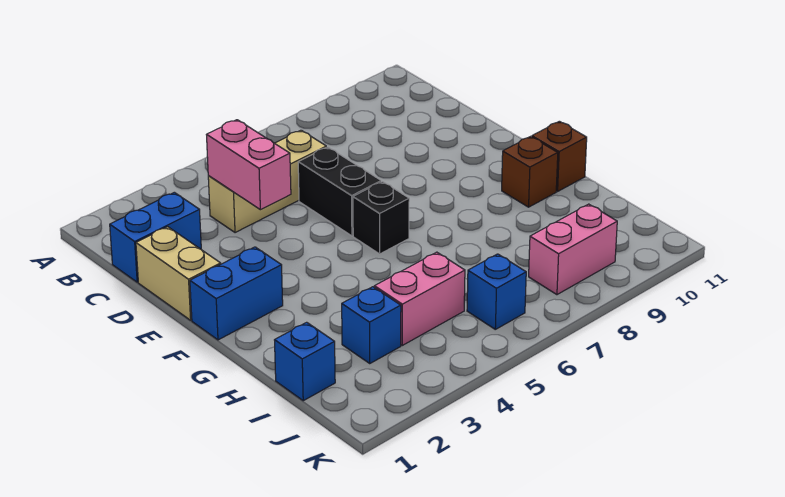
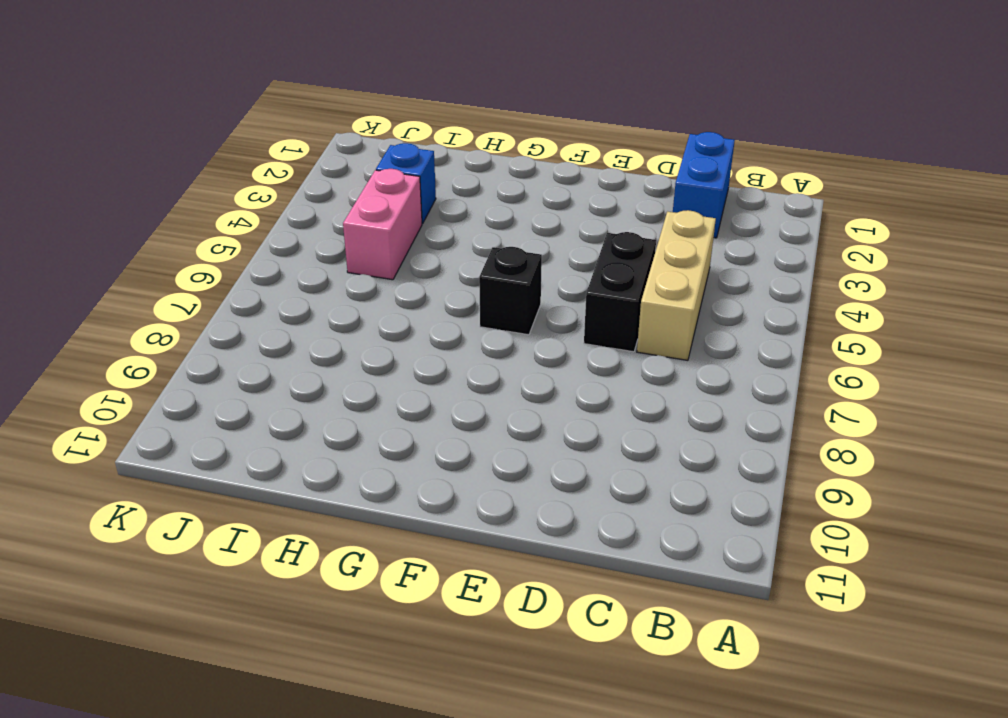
black brick D5:D6 level 1 -> black brick D6:E6 level 1
none -> tan brick D1:E1 level 1
none -> blue brick F1:F2 level 1
none -> brown brick G10 level 1

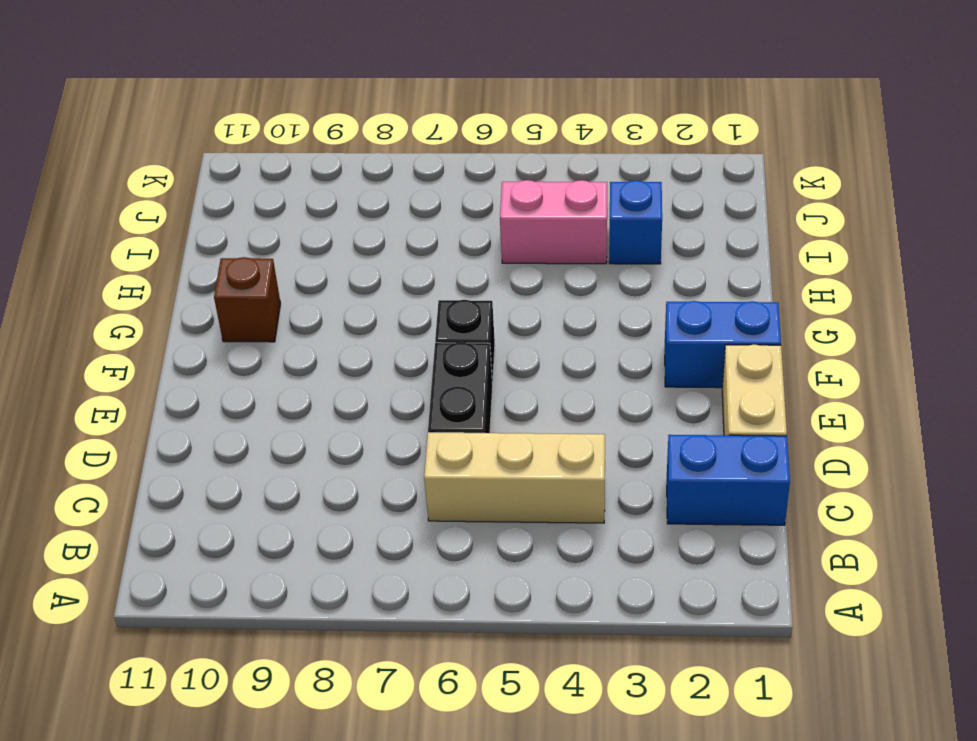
none -> brown brick G11 level 1
none -> blue brick I1 level 1
none -> blue brick J6 level 1

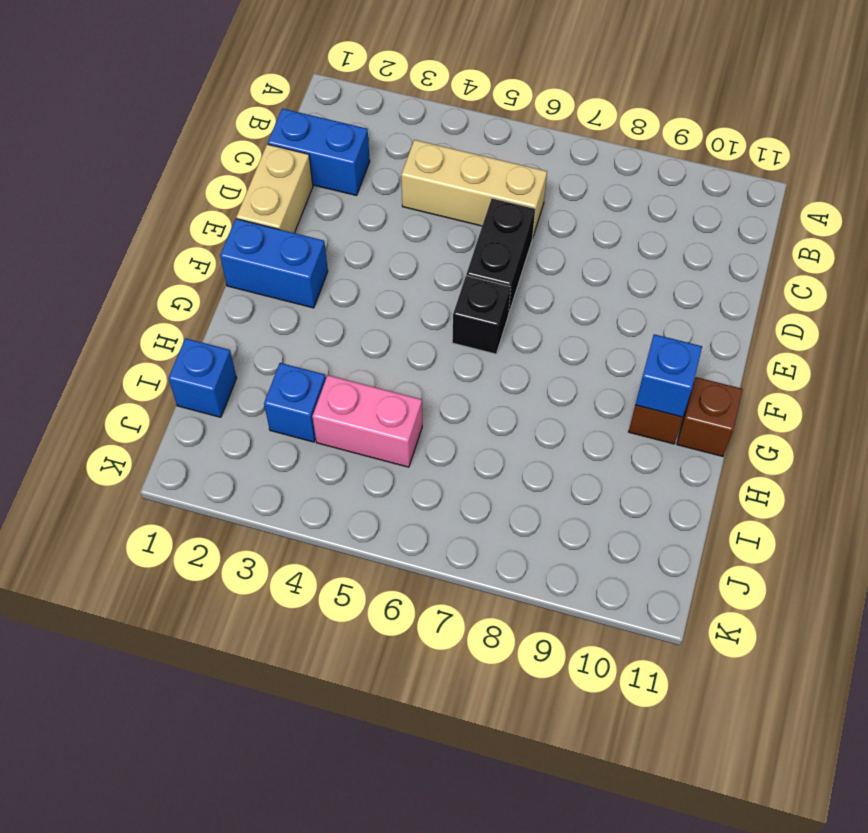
blue brick G10 level 2 -> blue brick J6 level 1
none -> pink brick J8:J9 level 1
none -> pink brick C4:D4 level 2

